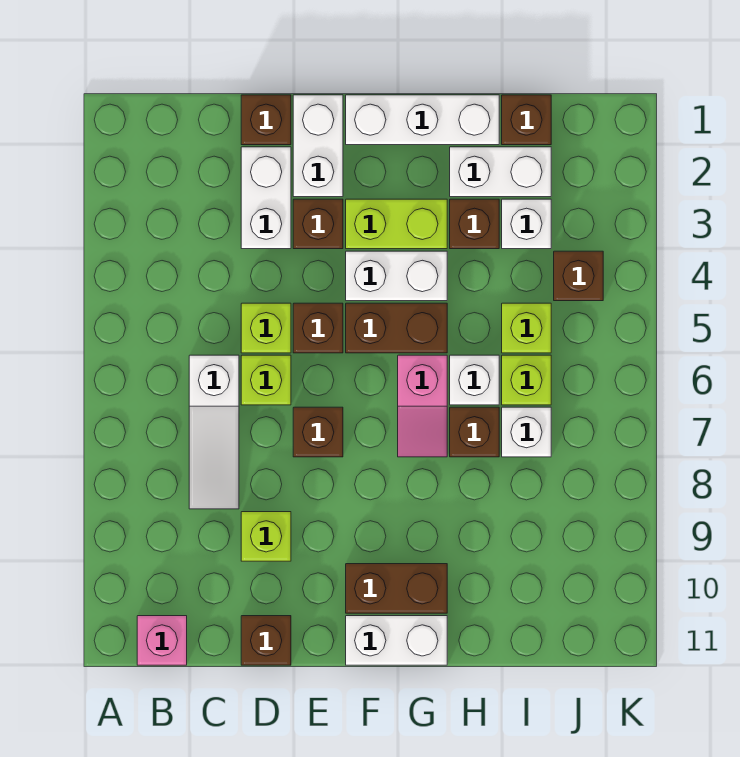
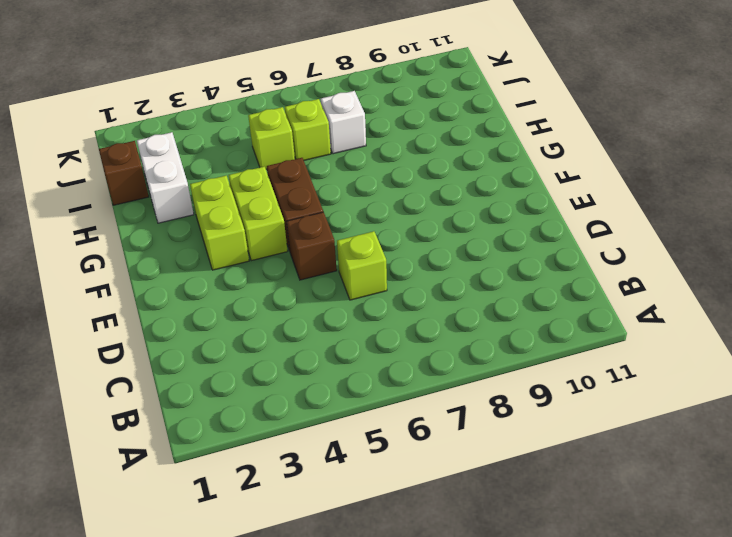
lime brick F4:G4 level 1 -> white brick F4:G4 level 1
none -> pink brick B11 level 1
none -> white slope C6:C8 level 1 top 6
none -> brown brick D1 level 1

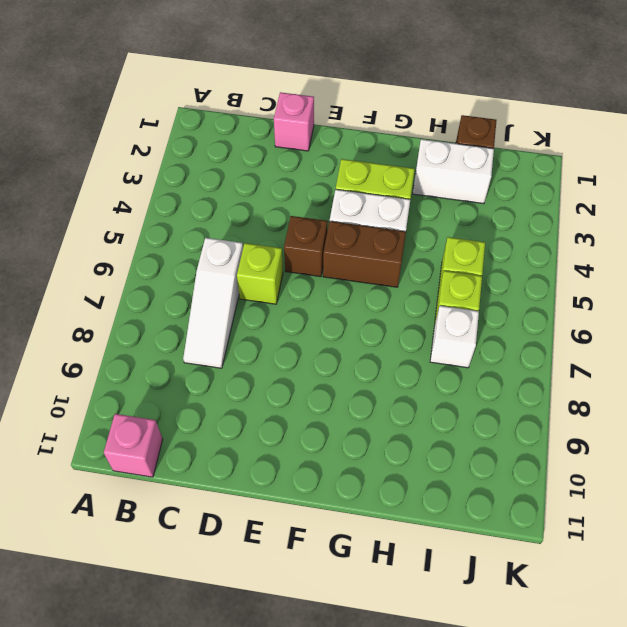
pink brick D1 level 1 -> brown brick D1 level 1
none -> white brick D2:D3 level 1
none -> lime brick D5 level 1
none -> lime brick D9 level 1

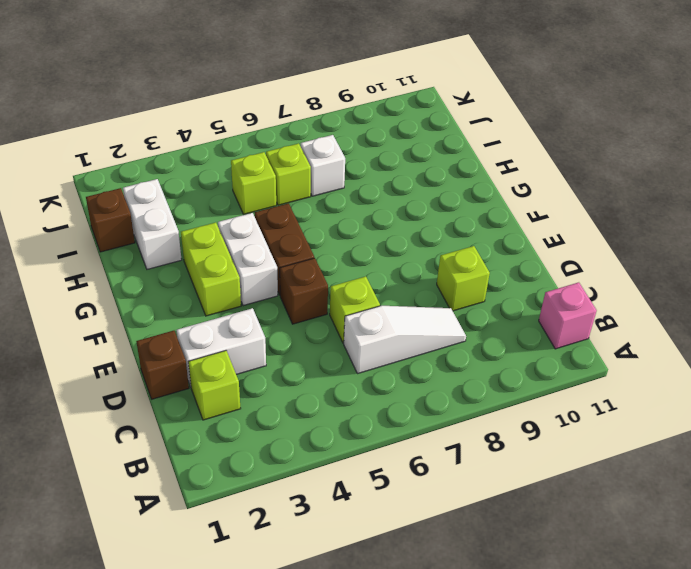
lime brick C2 level 1 -> lime brick D5 level 1
none -> brown brick D11 level 1
none -> white brick E1:E2 level 1
none -> brown brick E3 level 1

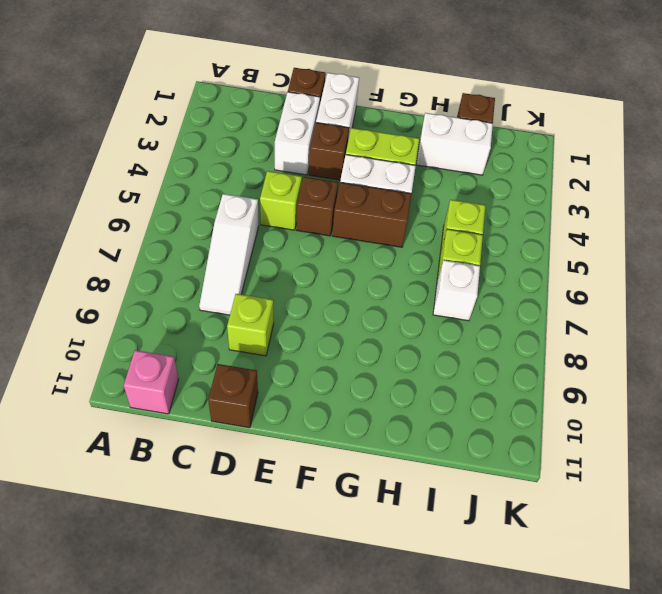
none -> lime brick D6 level 1
none -> brown brick E7 level 1
none -> white brick F1:H1 level 1

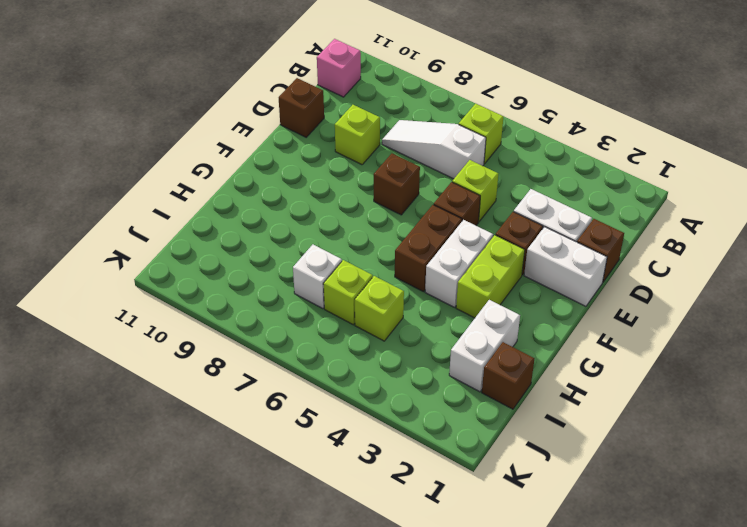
lime brick B6 level 1 -> lime brick D6 level 1
none -> white brick F1:H1 level 1
none -> brown brick F10:G10 level 1
none -> white brick F11:G11 level 1

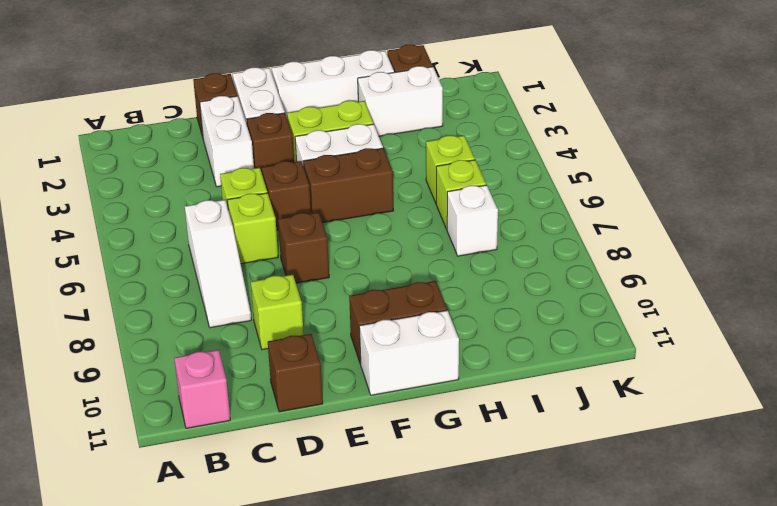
none -> pink slope G6:G7 level 1 top 6
none -> brown brick H3 level 1
none -> white brick H6 level 1

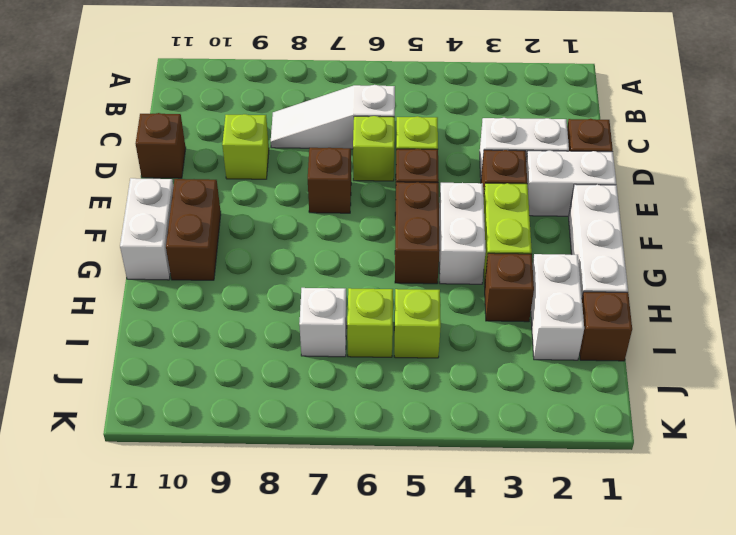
none -> pink brick B11 level 1
none -> pink slope G6:G7 level 1 top 6
none -> white brick H6 level 1

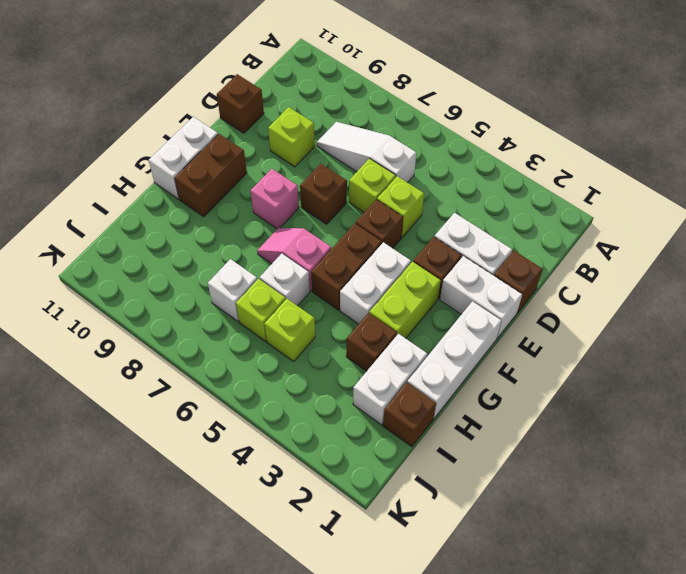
pink brick F8 level 1 -> pink brick B11 level 1
none -> brown brick H7 level 1
none -> white brick I3 level 1
none -> brown brick J4 level 1

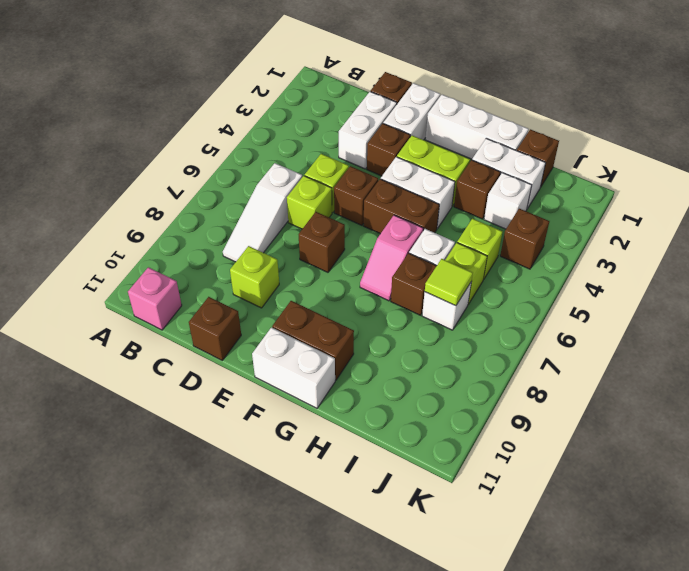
lime tile I7 level 2 -> none

